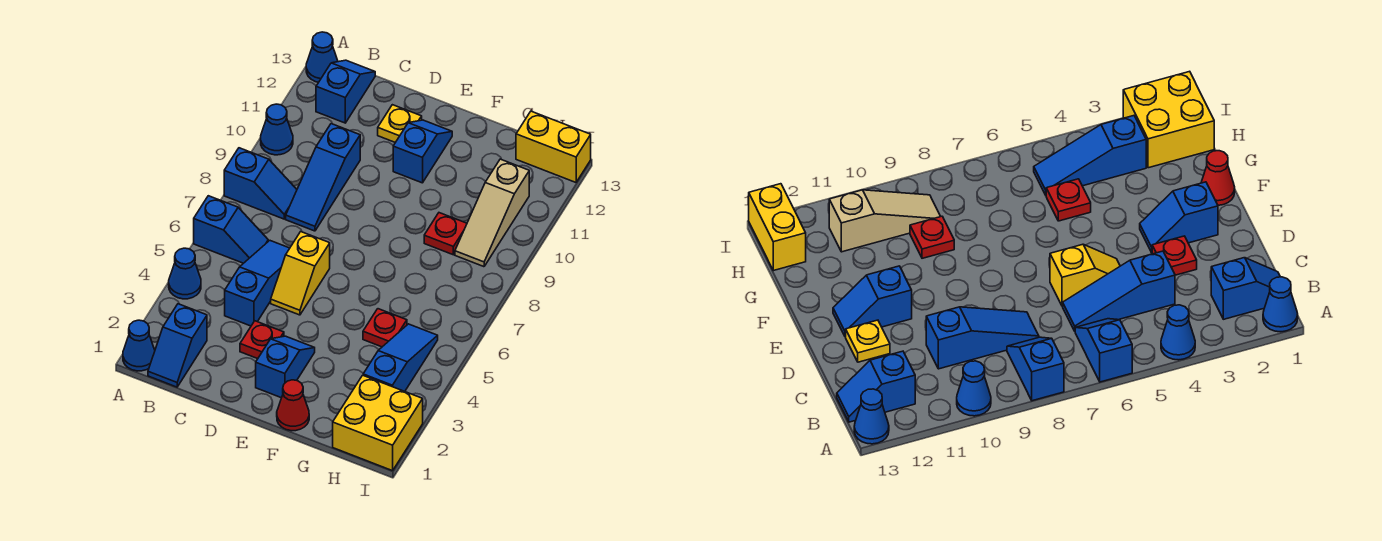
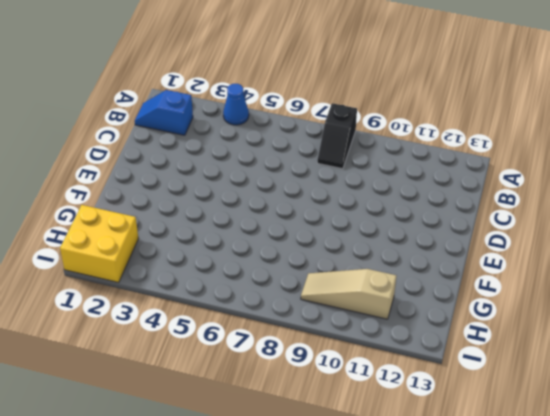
black slope A8:B8 level 1 top A -> blue slope A8:B8 level 1 top A
none -> blue cone A1 level 1
none -> blue slope A6:B6 level 1 top A
none -> blue cone A10 level 1

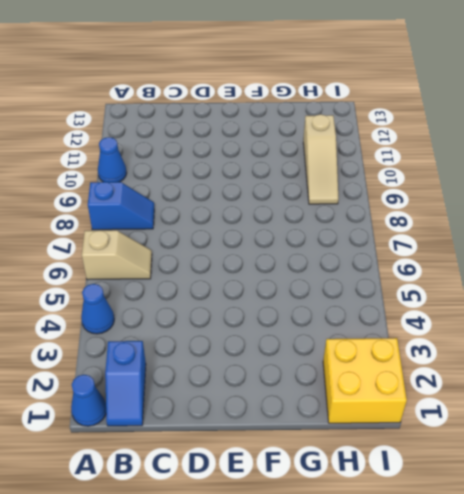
tan slope A6:B6 level 1 top A -> blue slope A6:B6 level 1 top A
none -> blue cone A13 level 1
none -> blue slope B12:B13 level 1 top 12
none -> blue slope C4:C6 level 1 top 4

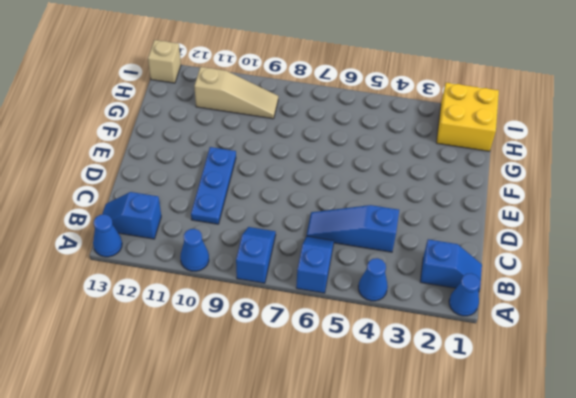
blue plate C10:E10 level 1 -> blue slope C8:C10 level 1 top 10
tan brick I13 level 1 -> yellow brick H13:I13 level 1
none -> red plate D3 level 1
none -> yellow slope D5:D6 level 1 top 6
none -> yellow plate D12 level 1

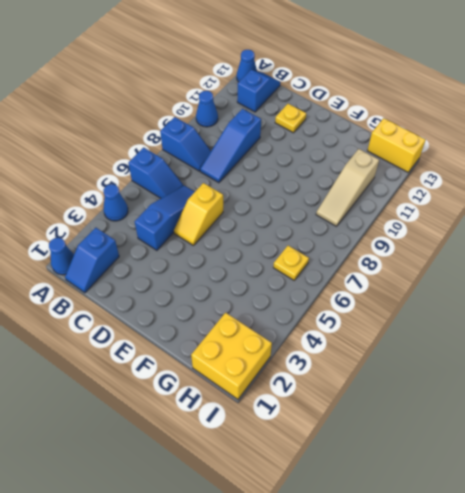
yellow plate H6 level 1 -> none
none -> red plate D3 level 1
none -> blue slope E2:E3 level 1 top 2
none -> blue slope E11:E12 level 1 top 11

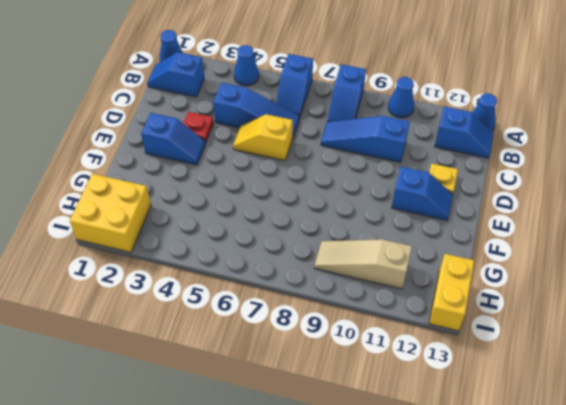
none -> red cone F1 level 1
none -> red plate G5 level 1
none -> red plate G9 level 1

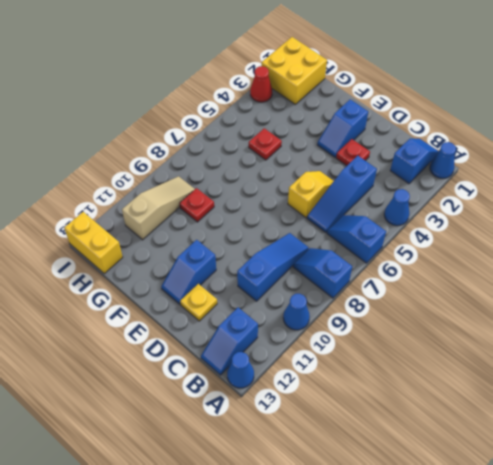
red cone I3 level 1 -> red cone F1 level 1
none -> blue slope H3:H5 level 1 top 3

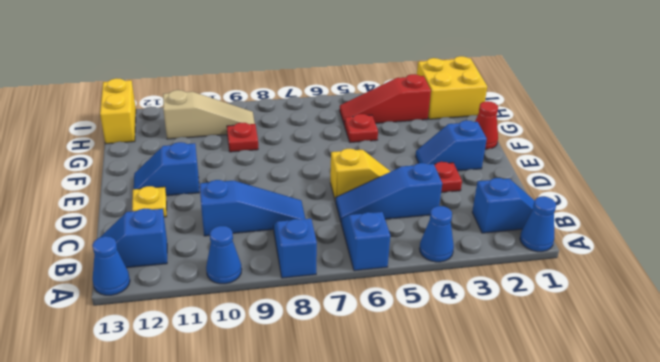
red slope H3:H5 level 1 top 3 -> blue slope H3:H5 level 1 top 3

